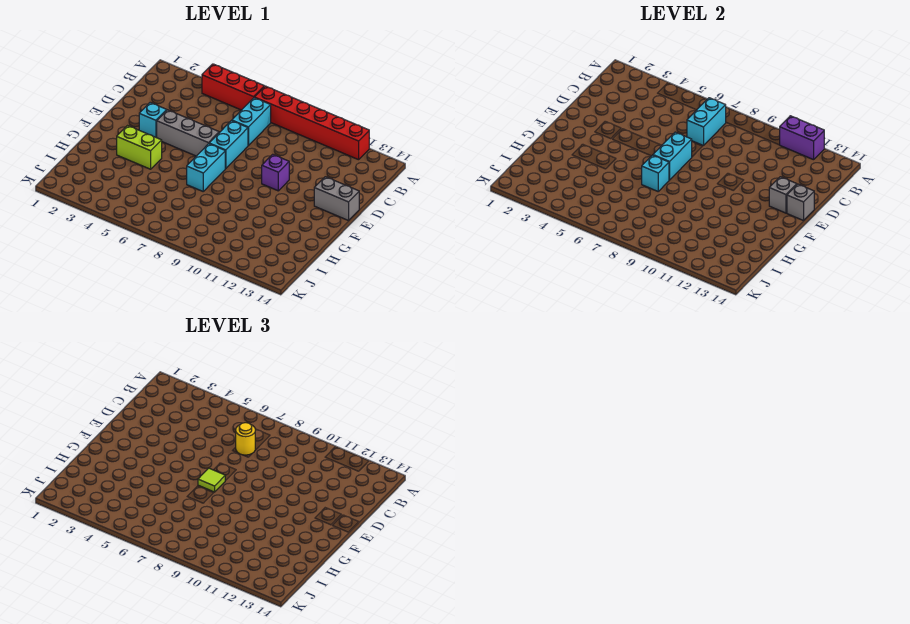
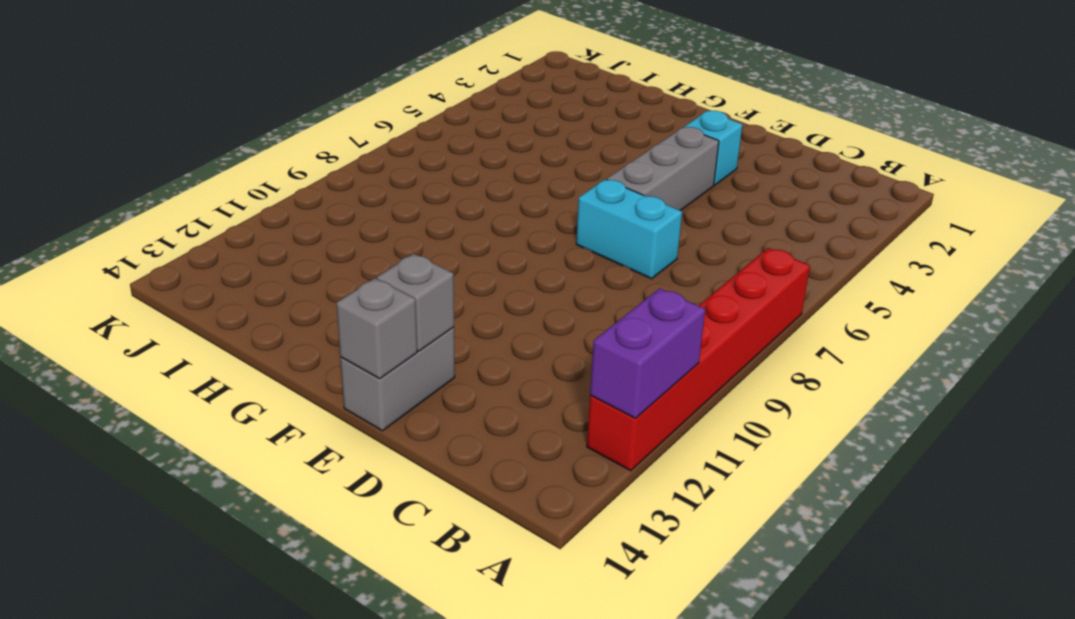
none -> red brick A4:A6 level 1
none -> cyan brick B7:C7 level 1
none -> purple brick E10 level 1

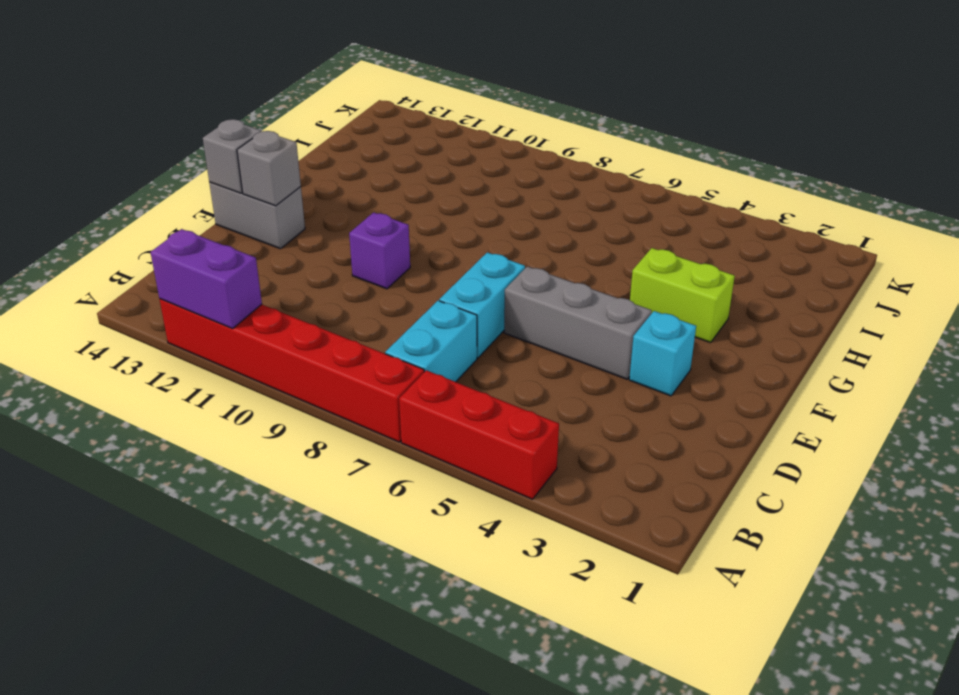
none -> cyan brick F7:G7 level 1
none -> cyan brick B7:C7 level 2
none -> cyan brick E7:F7 level 2

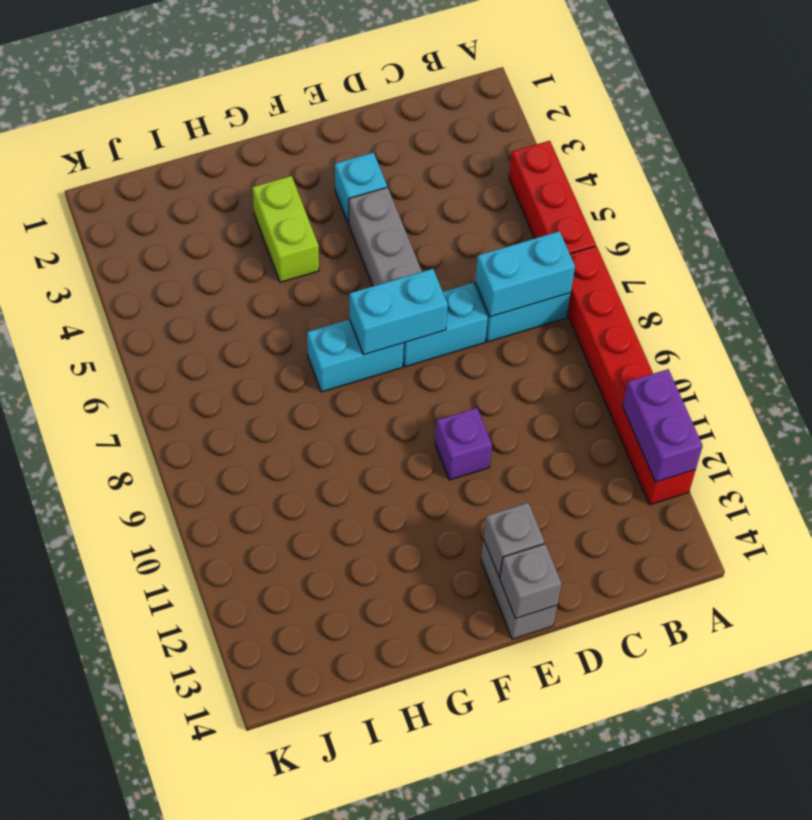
none -> cyan brick G7 level 2
none -> yellow round brick C7 level 3
none -> lime tile F7 level 3

